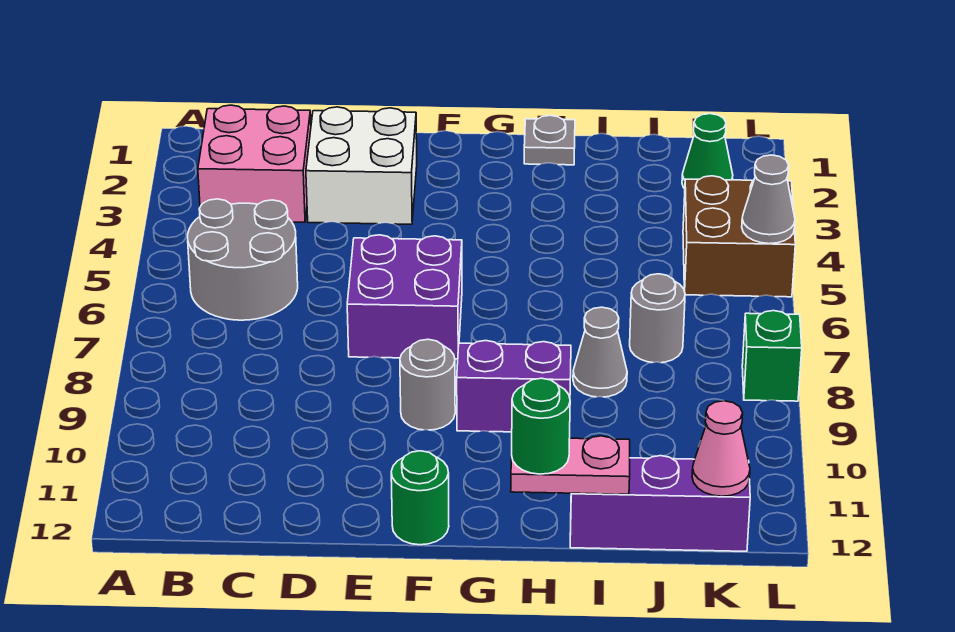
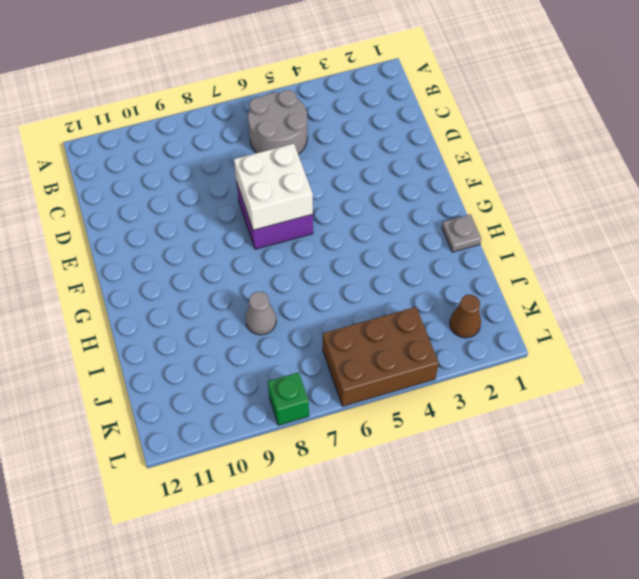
white brick E6:F7 level 2 -> white brick D2:E3 level 1
brown cone K2 level 1 -> green cone K2 level 1
brown brick K4:L6 level 1 -> brown brick K4:L5 level 1
none -> pink brick B2:C3 level 1
none -> grey round brick F9 level 1
none -> green round brick F12 level 1

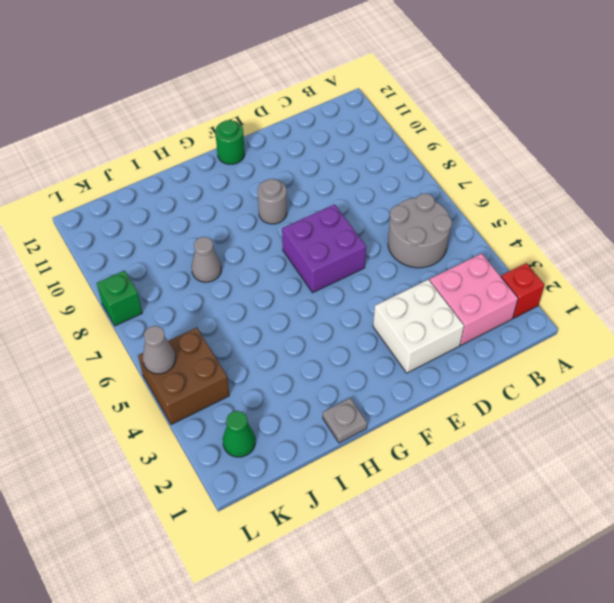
red brick A2 level 1 -> none
none -> purple brick G9:H9 level 1
none -> purple brick I12:K12 level 1
none -> grey round brick J7 level 1

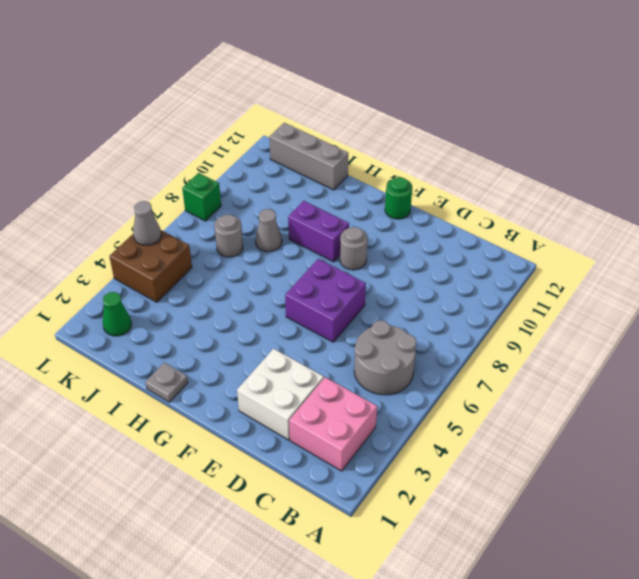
grey brick I12:K12 level 1 -> purple brick I12:K12 level 1
none -> pink plate H12:I12 level 2
none -> pink cone K12 level 2
none -> green round brick H12 level 3

